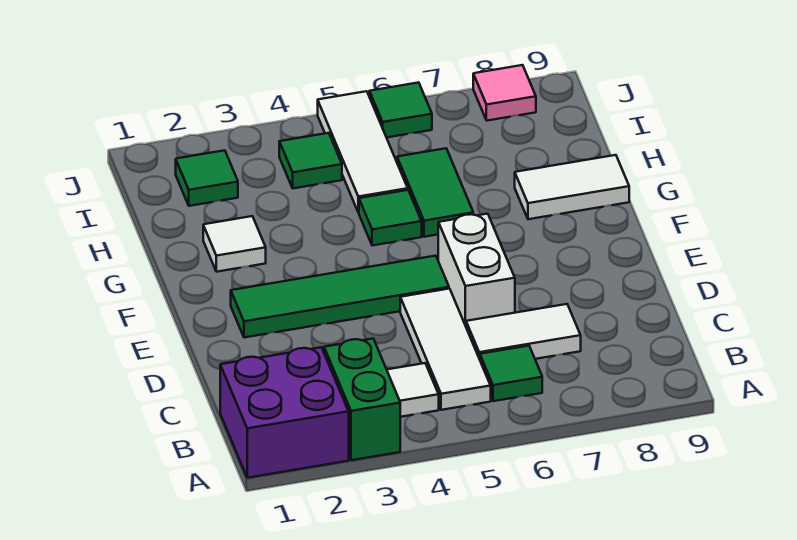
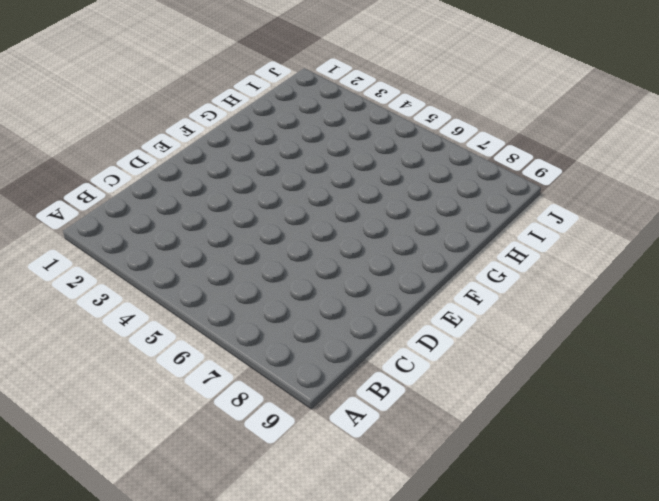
none -> purple brick A1:B2 level 1
none -> green brick A3:B3 level 1
none -> white tile B4 level 1

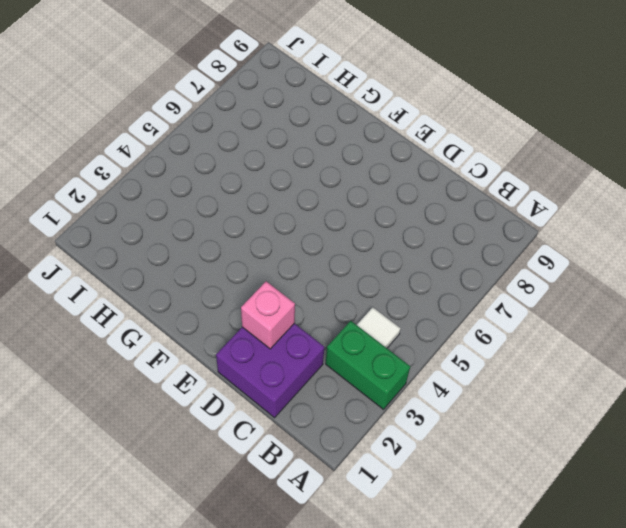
purple brick C1:D2 level 1 -> purple brick A1:B2 level 1
pink brick D2 level 2 -> none
none -> white tile B5:D5 level 1
none -> green tile B6 level 1
none -> white tile C6:C7 level 1

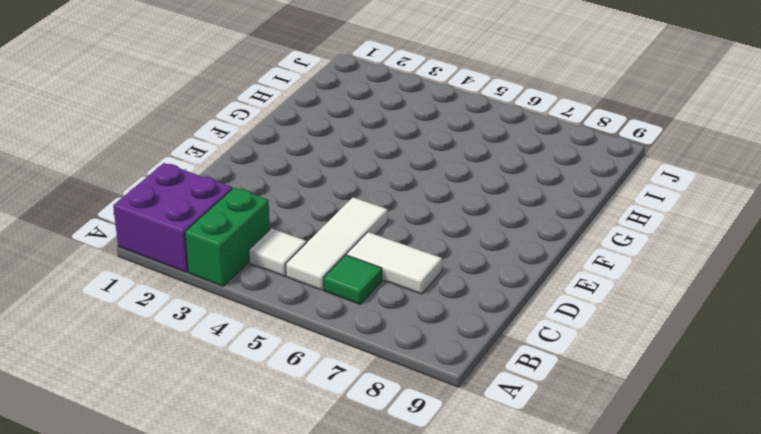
none -> white brick D6:E6 level 1
none -> green tile E2:E5 level 1
none -> white tile G2 level 1

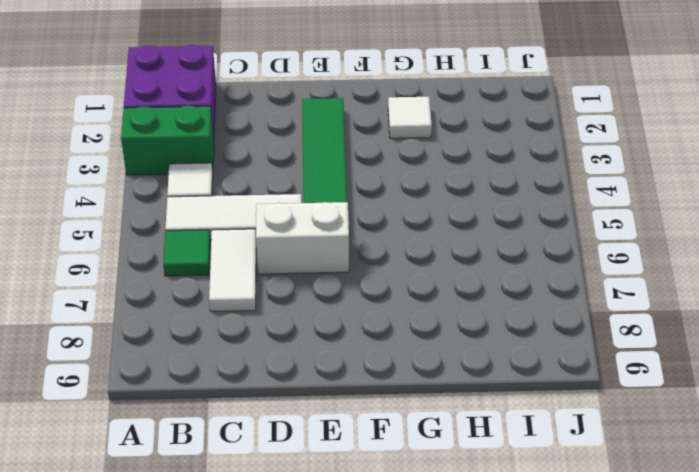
none -> green tile G5 level 1
none -> green tile G6:H6 level 1
none -> white tile G8:G9 level 1

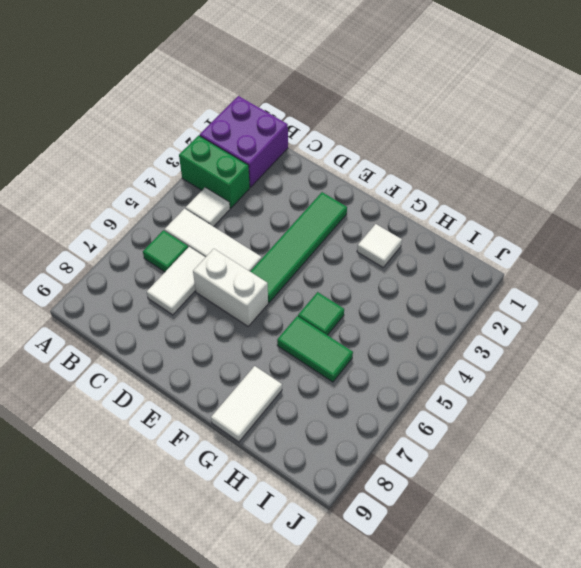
none -> white tile H5:J5 level 1
none -> green tile I2 level 1
none -> green tile I4 level 1

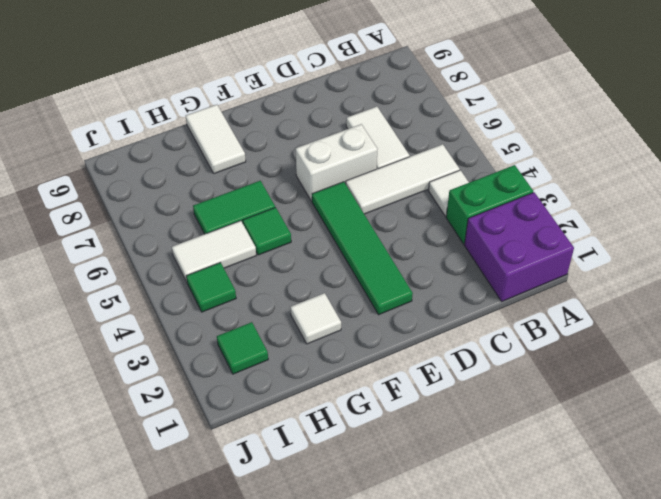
white tile H5:I5 level 1 -> white tile H5:J5 level 1
none -> green tile B6 level 1
none -> green tile J6 level 1
none -> pink tile J8 level 1

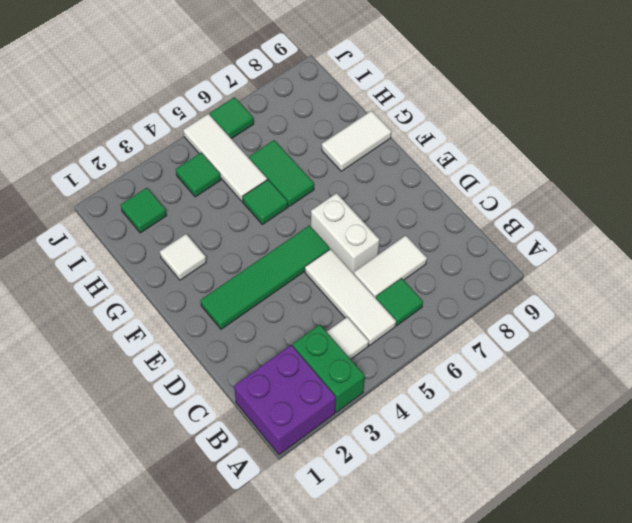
none -> pink tile J8 level 1

